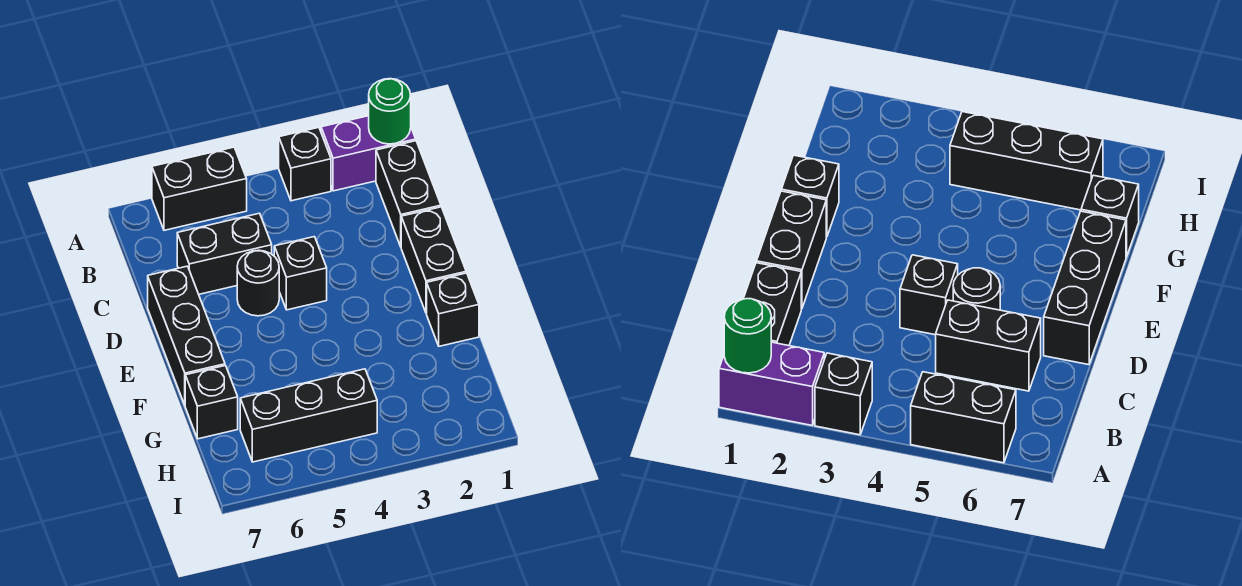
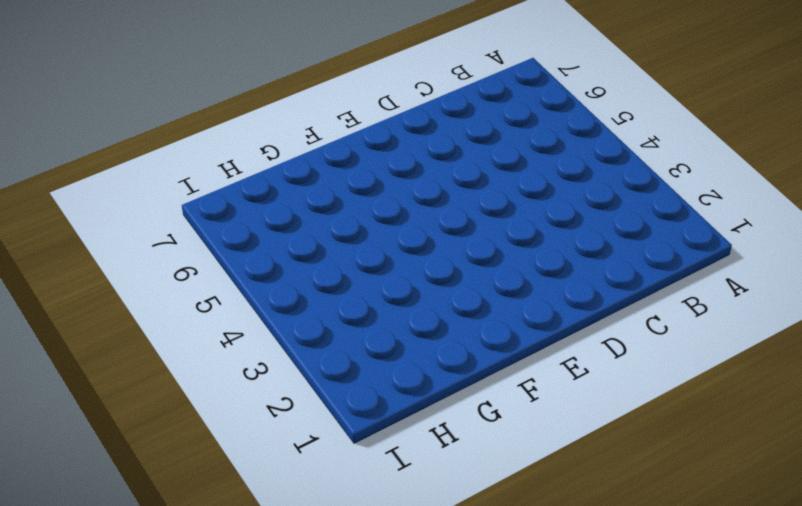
none -> purple brick A1:A2 level 1
none -> black brick A3 level 1
none -> black brick A5:A6 level 1

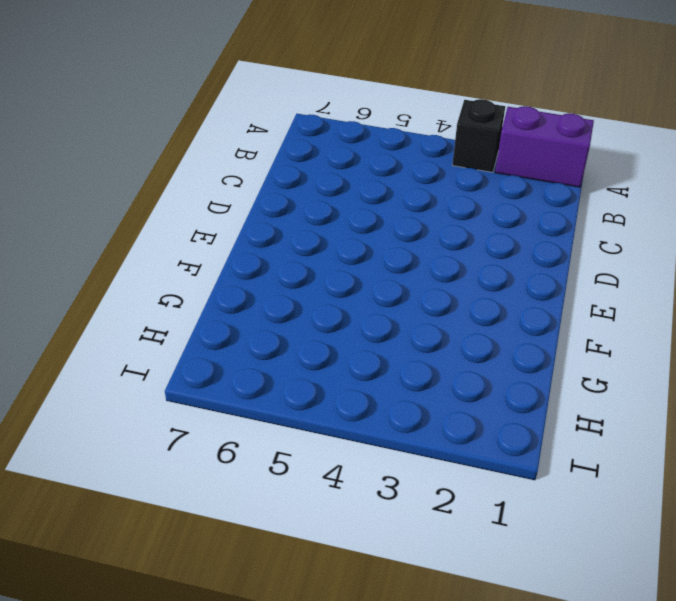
none -> black brick A5:A6 level 1
none -> black brick B1:C1 level 1
none -> black brick C5:C6 level 1

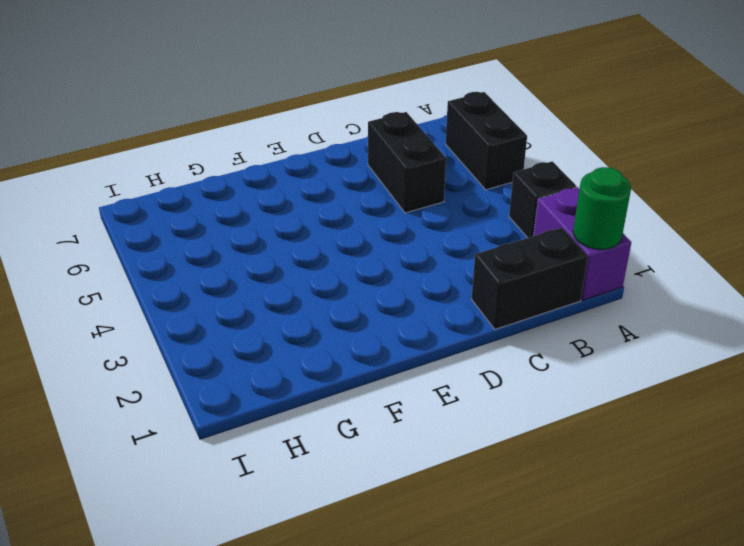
none -> black brick D1:E1 level 1
none -> black brick D4 level 1
none -> black round brick D5 level 1

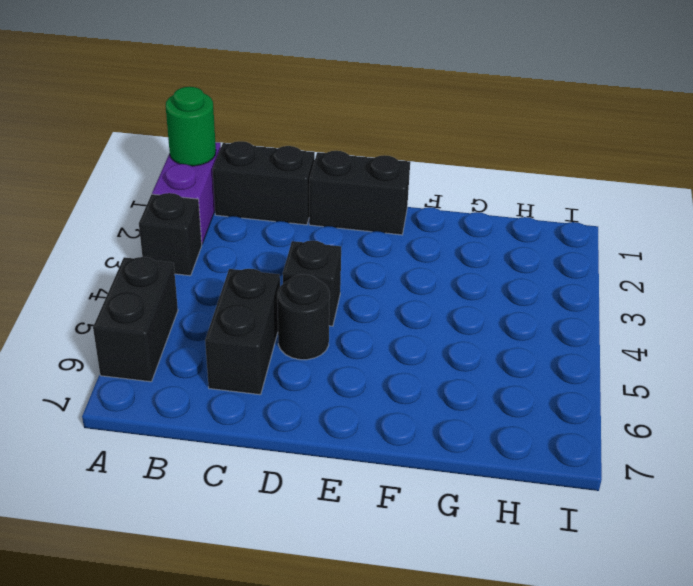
none -> black brick D7:F7 level 1
none -> black brick F1 level 1
none -> black brick G7 level 1

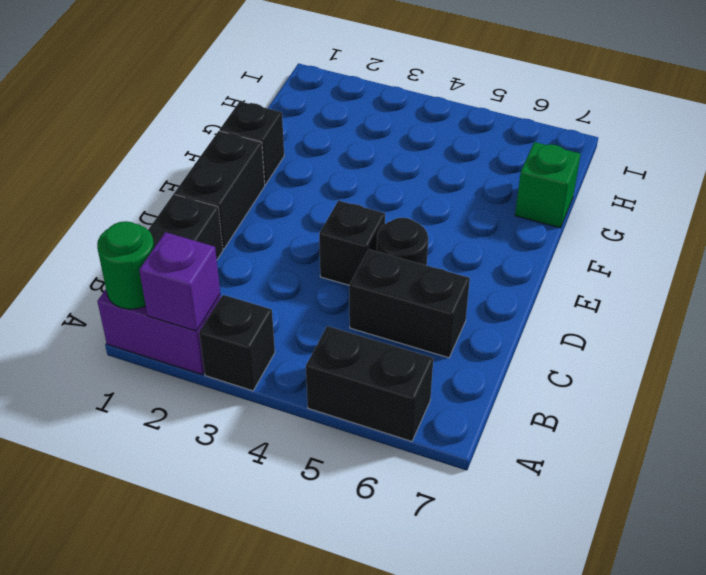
purple brick A2 level 2 -> none
green brick G7 level 1 -> black brick G7 level 1
none -> black brick D7:F7 level 1
none -> black brick H4:H6 level 1

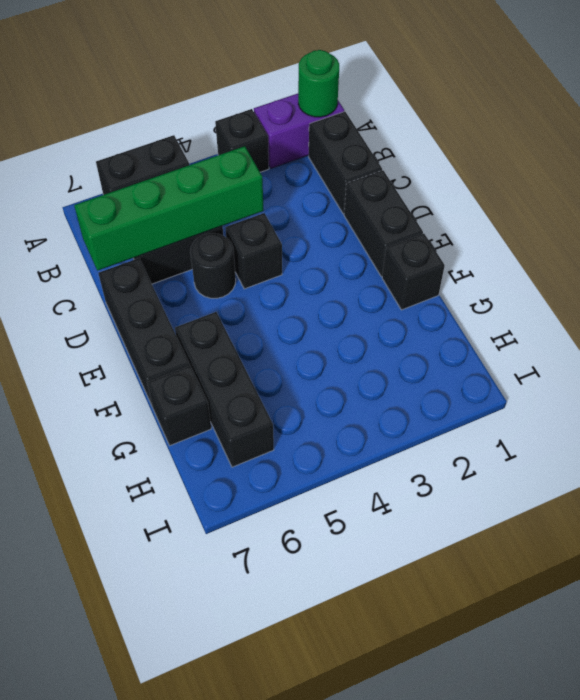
green brick C4:C7 level 2 -> none
black brick F6:H6 level 1 -> black brick H4:H6 level 1

